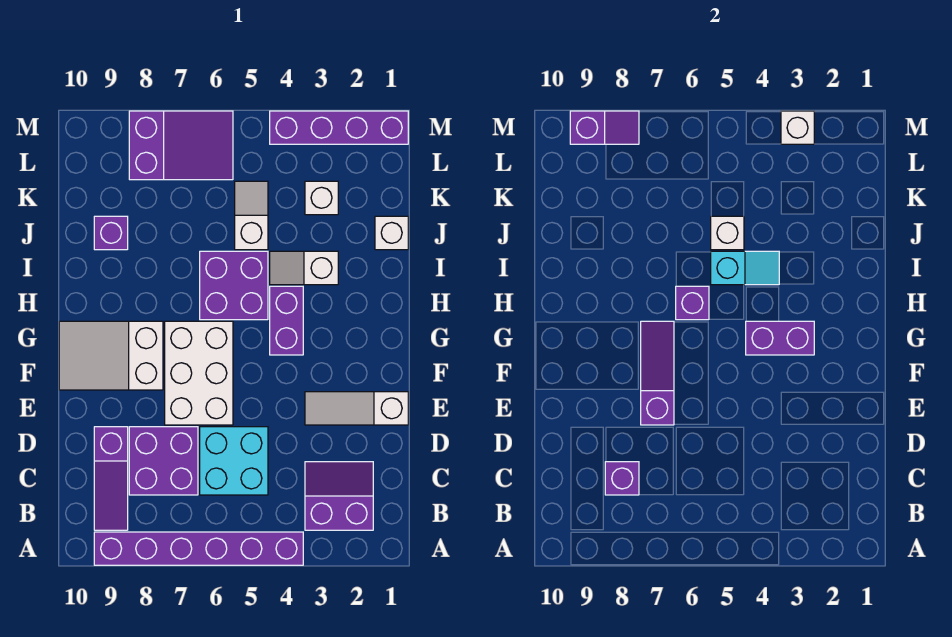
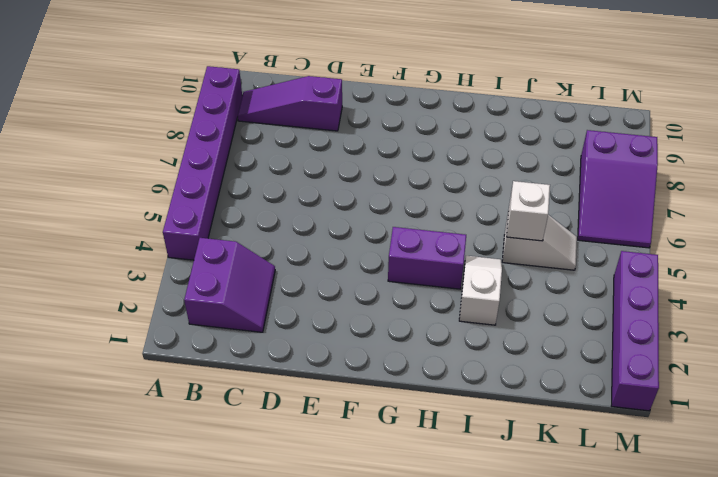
none -> cyan brick C5:D6 level 1
none -> purple brick C7:D8 level 1
none -> white slope E1:E3 level 1 top 1

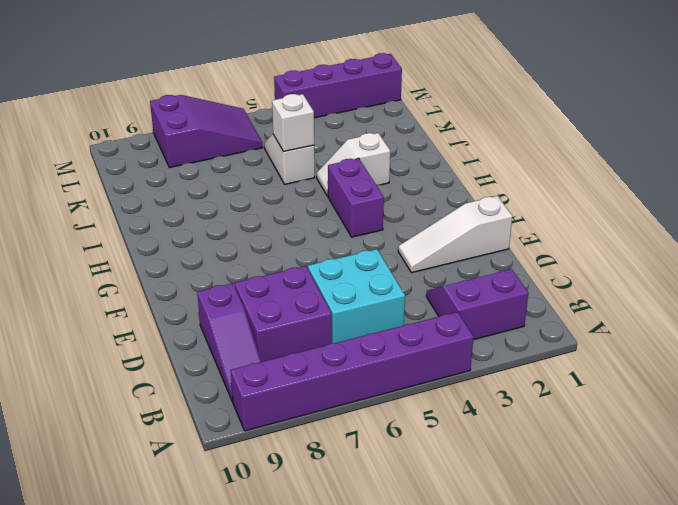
none -> white brick E6:G7 level 1
none -> white slope F8:G10 level 1 top 8
none -> purple brick H5:I6 level 1

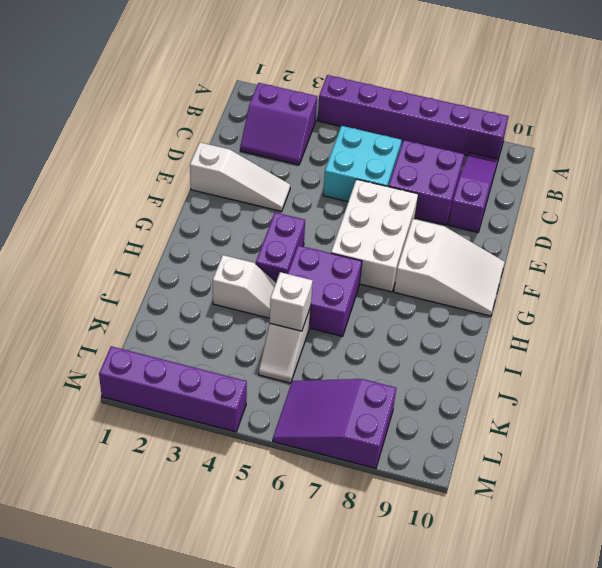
none -> white brick J1 level 1
none -> purple brick J9 level 1
none -> white brick K3 level 1

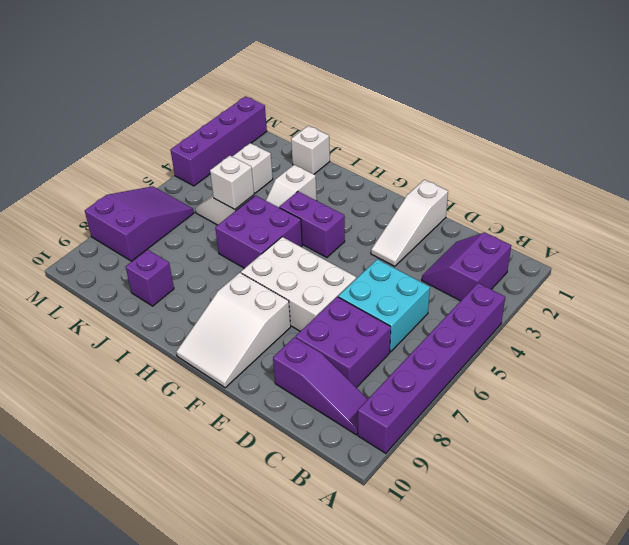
none -> purple brick C8 level 2
none -> purple slope E7:G7 level 2 top E
none -> purple brick G3:G4 level 2

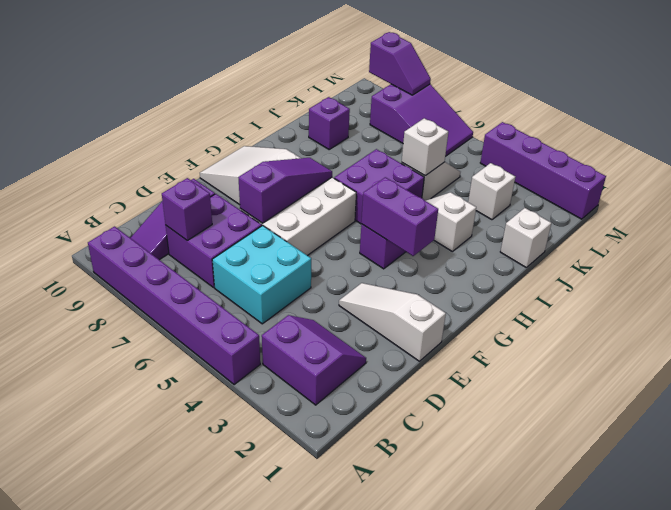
none -> purple brick H6 level 2
none -> cyan slope I4:I5 level 2 top 5
none -> white brick M3 level 2

